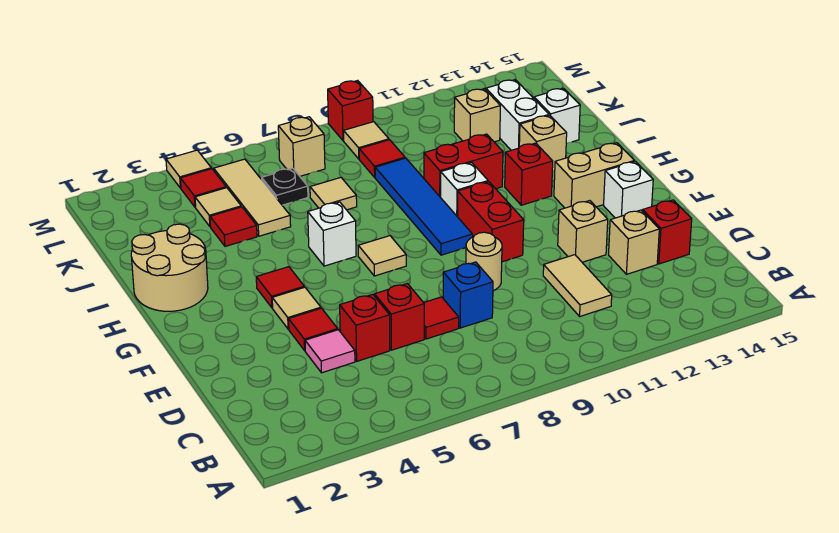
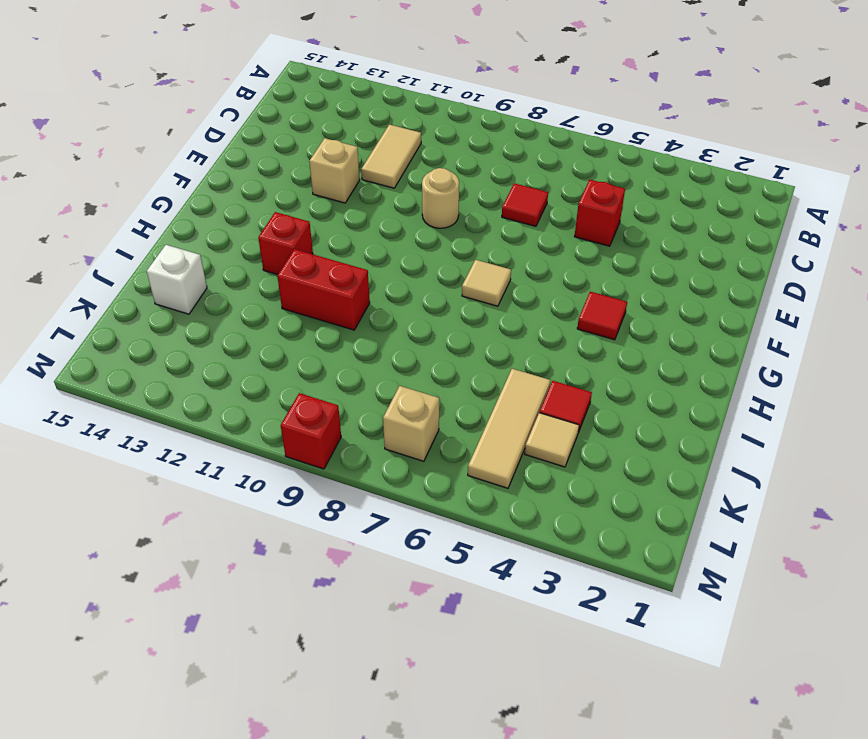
none -> pink tile D4 level 1
none -> red brick D6 level 1
none -> blue brick D8 level 1
none -> tan brick D13 level 1

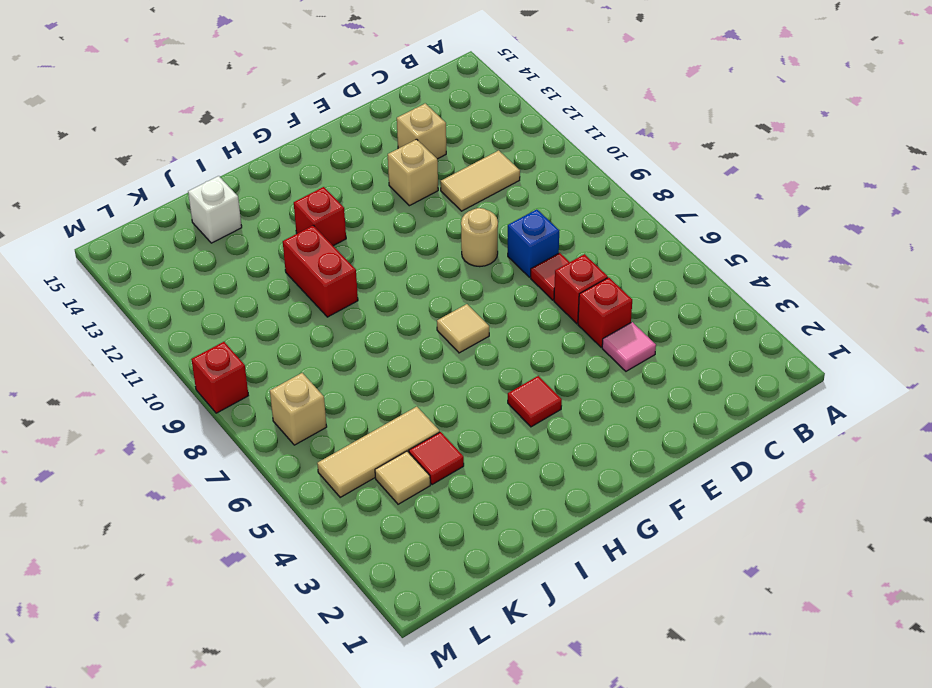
none -> red brick D14 level 1
none -> red tile E4 level 1
none -> tan tile F4 level 1
none -> red brick F10:G10 level 1

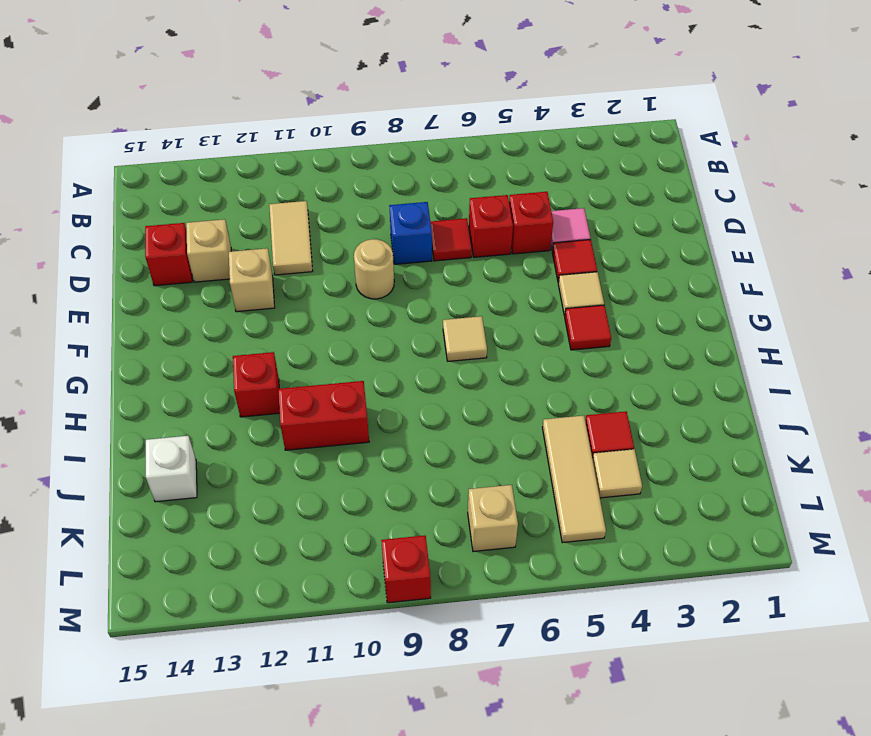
none -> red brick F10:G10 level 1
none -> white brick F14 level 1
none -> blue tile G9:J9 level 1
none -> tan brick G13:G14 level 1

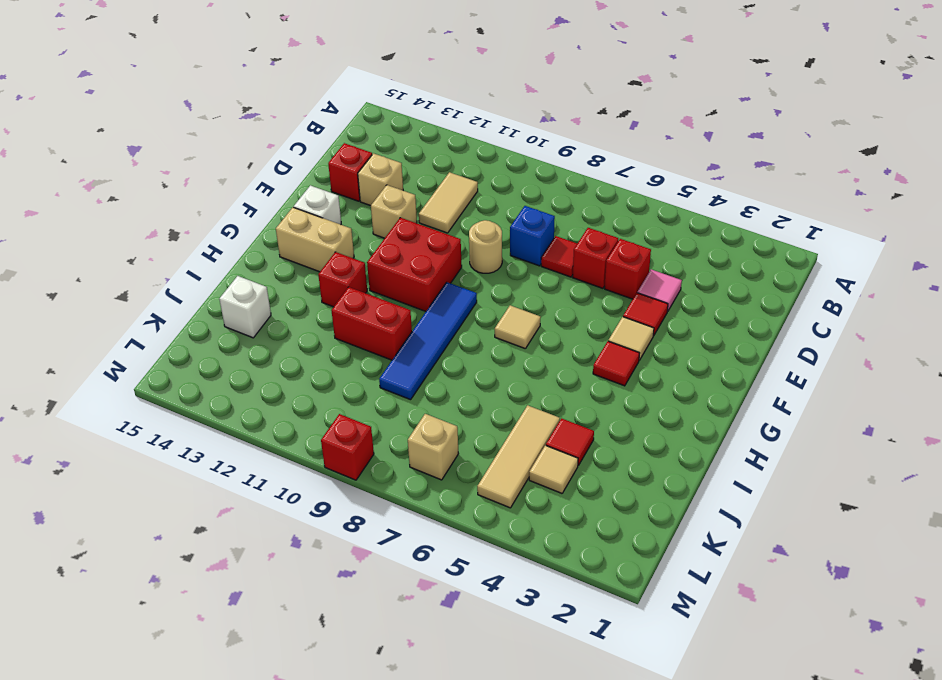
red brick F10:G11 level 1 -> red brick F10:G10 level 1
none -> tan round brick H1:I2 level 1
none -> white brick H6 level 1
none -> white brick H10 level 1
none -> tan brick I13 level 1

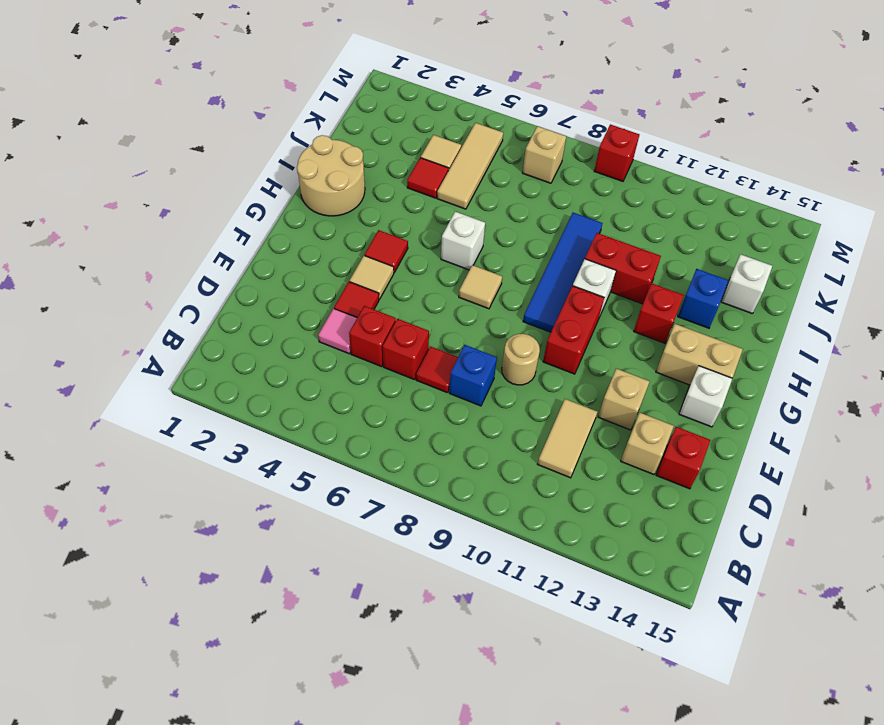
blue brick I13 level 1 -> tan brick I13 level 1
none -> tan tile J7 level 1
none -> white brick J13:K13 level 1
none -> black plate K6 level 1
none -> red tile K9 level 1

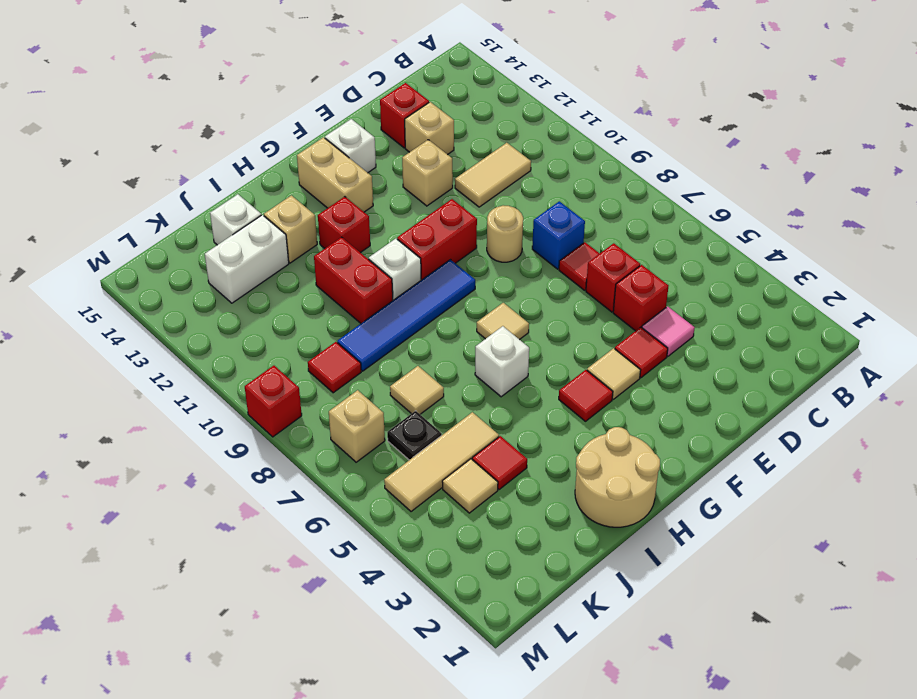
none -> tan brick K12 level 1
none -> red tile L4 level 1
none -> tan tile L9 level 1
none -> tan tile M4 level 1

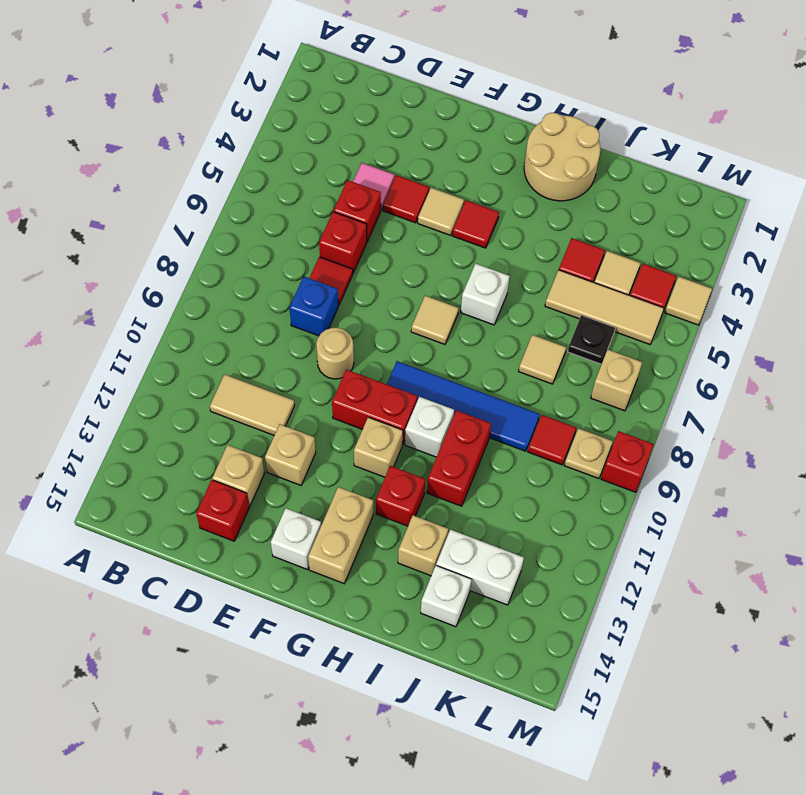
tan brick G11 level 1 -> tan brick K12 level 1
tan plate L9 level 1 -> tan tile L9 level 1

